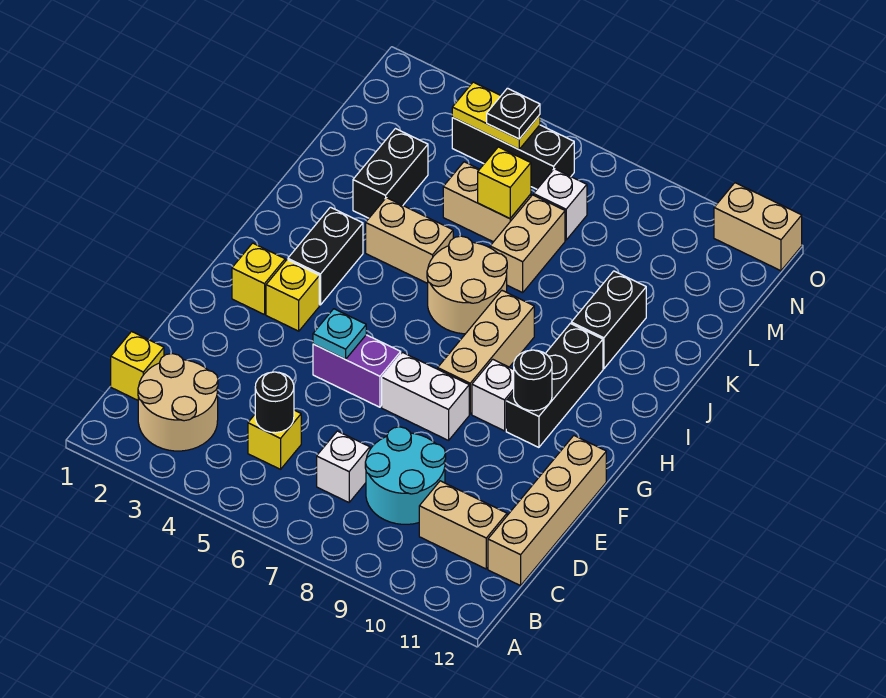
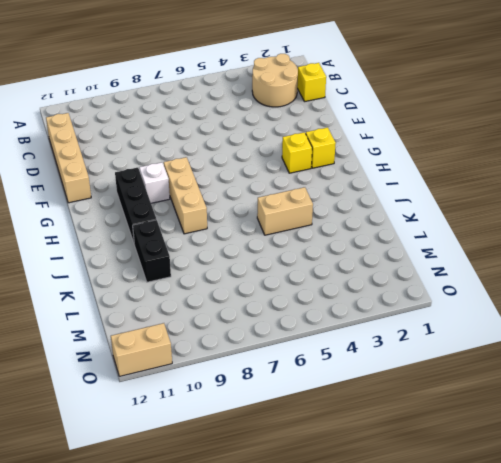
none -> yellow brick C5 level 1
none -> white brick C7 level 1
none -> cyan round brick C8:D9 level 1
none -> tan brick C10:C11 level 1

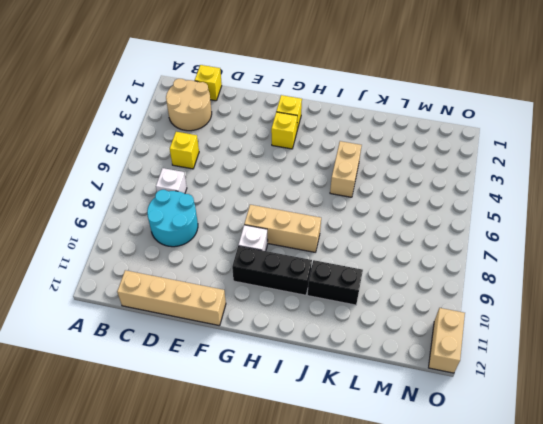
none -> tan brick C10:C11 level 1
none -> purple brick F5:F6 level 1
none -> white brick F7:F8 level 1
none -> black brick H3:I3 level 1

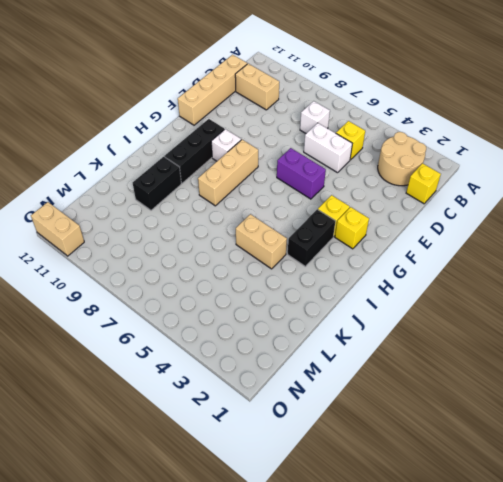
white brick D5:D6 level 1 -> white brick F7:F8 level 1
none -> cyan round brick C8:D9 level 1
none -> tan round brick I6:J7 level 1
none -> black brick K3:L3 level 1
none -> tan brick K7:L7 level 1

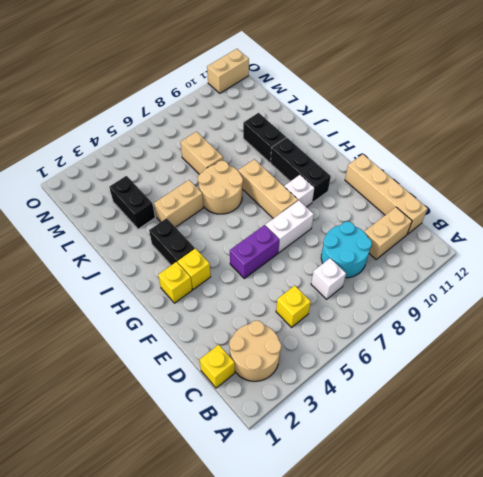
none -> tan brick L5:L6 level 1
none -> white brick M7 level 1
none -> black brick N4:N6 level 1
none -> black round brick C5 level 2

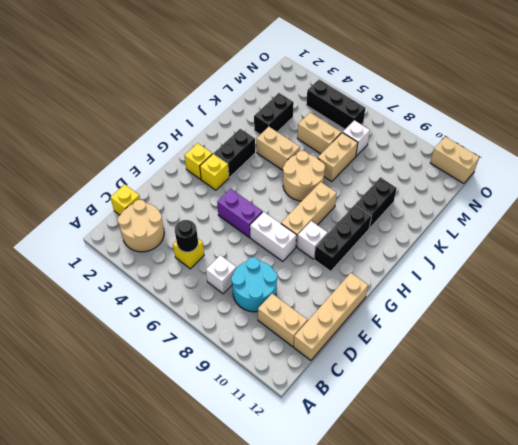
none -> cyan plate F5 level 2
none -> black round brick G10 level 2
none -> yellow brick L6 level 2
none -> yellow plate N4:N5 level 2

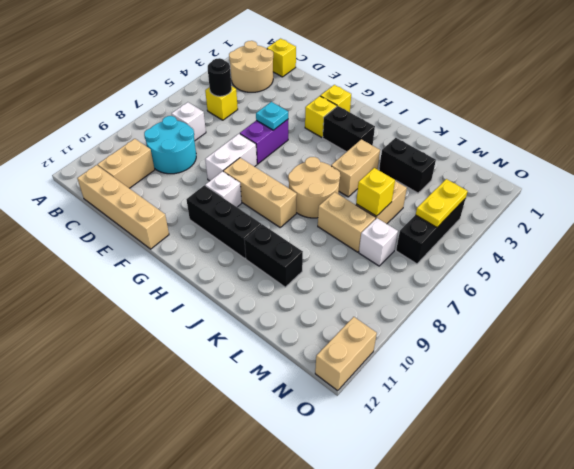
none -> black round brick G10 level 2
none -> black plate N5 level 3

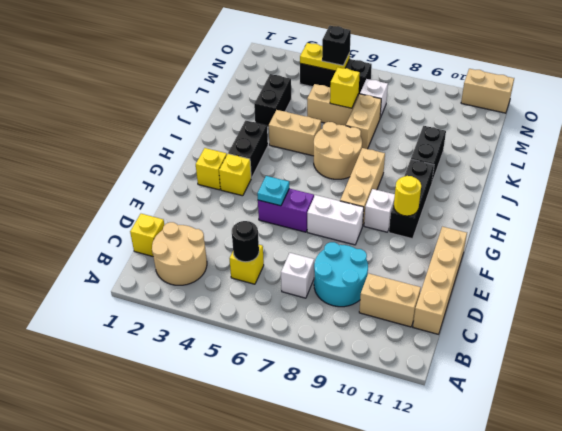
yellow round brick G10 level 2 -> black round brick G10 level 2
black brick N5 level 3 -> black plate N5 level 3

